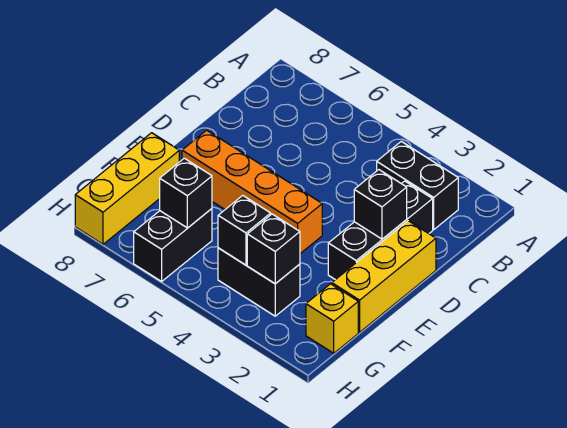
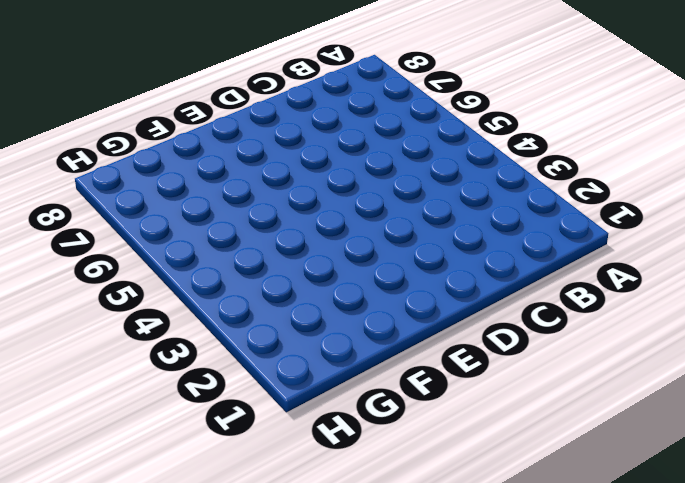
none -> black brick B2:B3 level 1
none -> black brick C2:E2 level 1
none -> yellow brick D1:F1 level 1

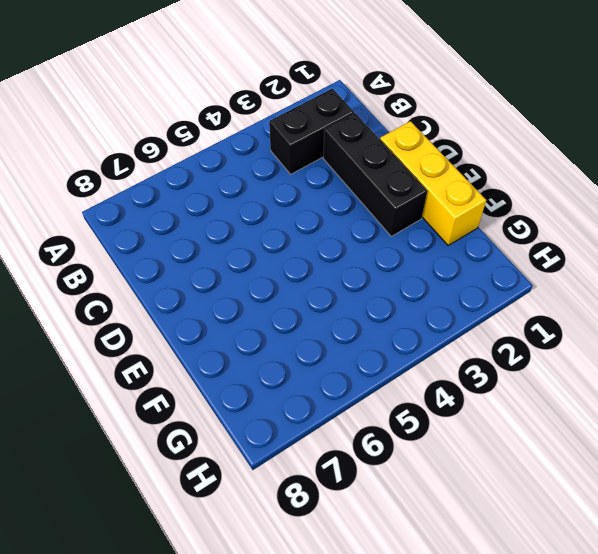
none -> orange brick E4:E7 level 1
none -> yellow brick F8:H8 level 1
none -> yellow brick G1 level 1

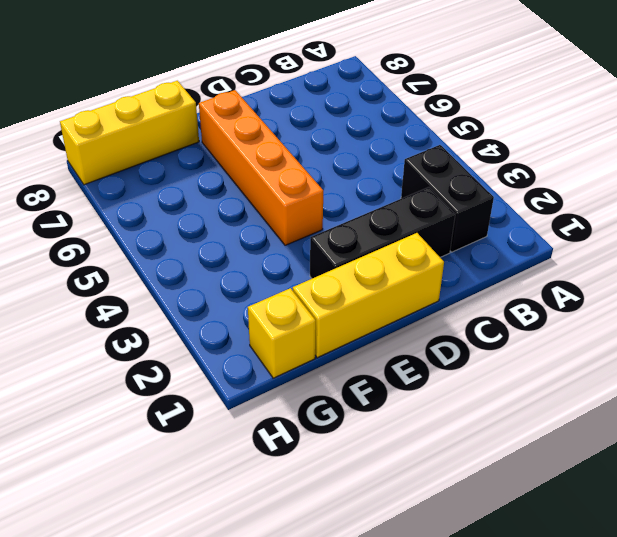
none -> black brick G3:G4 level 1
none -> black brick G6:H6 level 1
none -> black brick D2 level 2

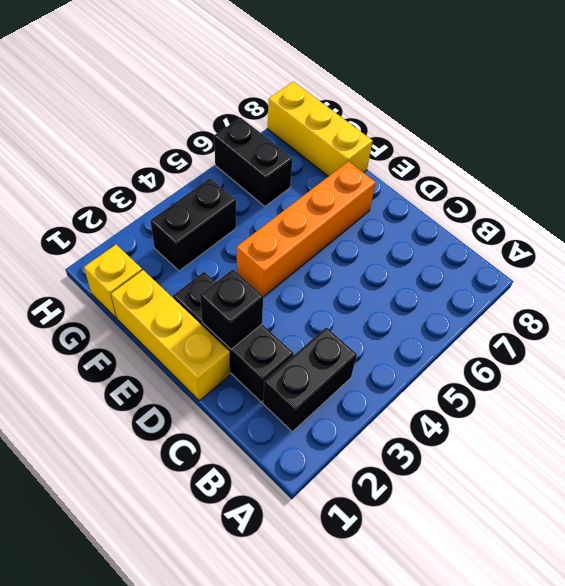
none -> black brick G3 level 2
none -> black brick G4 level 2
none -> black brick G6 level 2

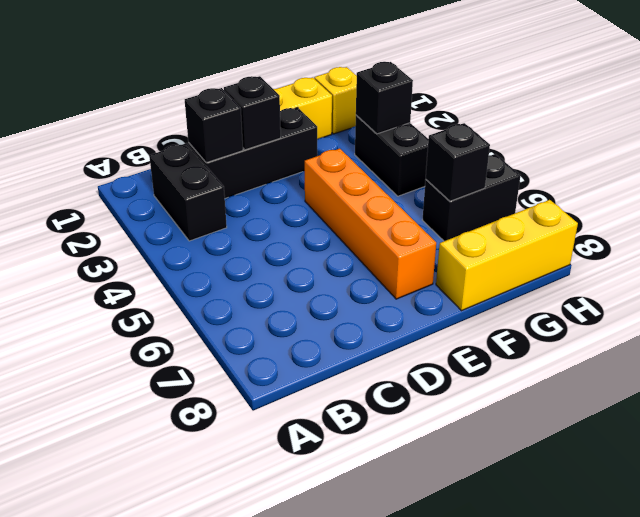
black brick C2 level 2 -> black brick G4 level 2

